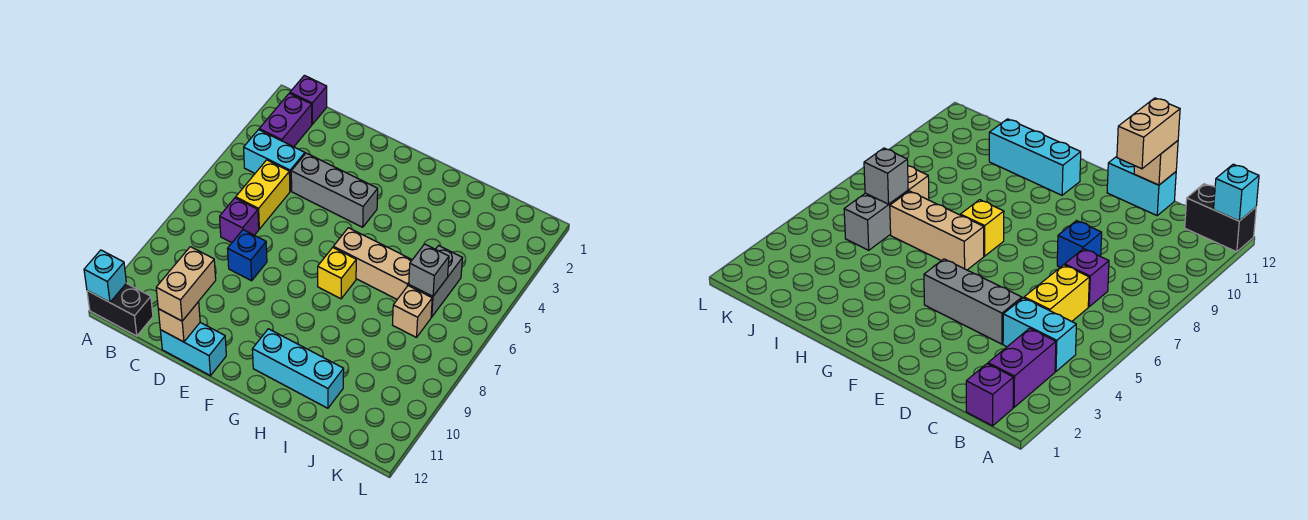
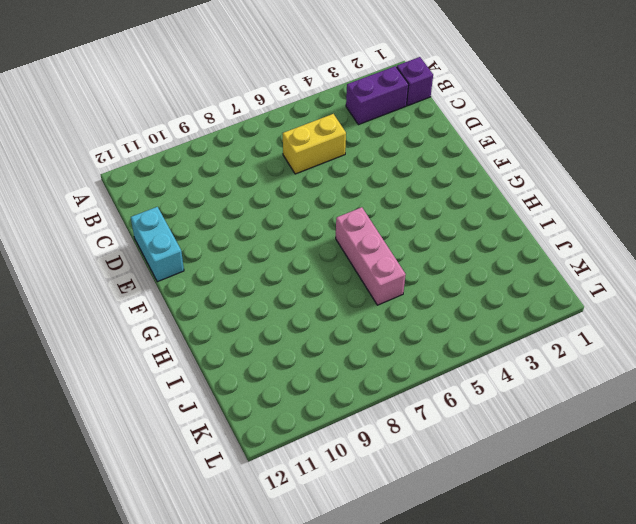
pink brick G6:I6 level 1 -> tan brick G6:I6 level 1
none -> black brick A12:B12 level 1
none -> cyan brick B4:C4 level 1
none -> purple brick C7 level 1

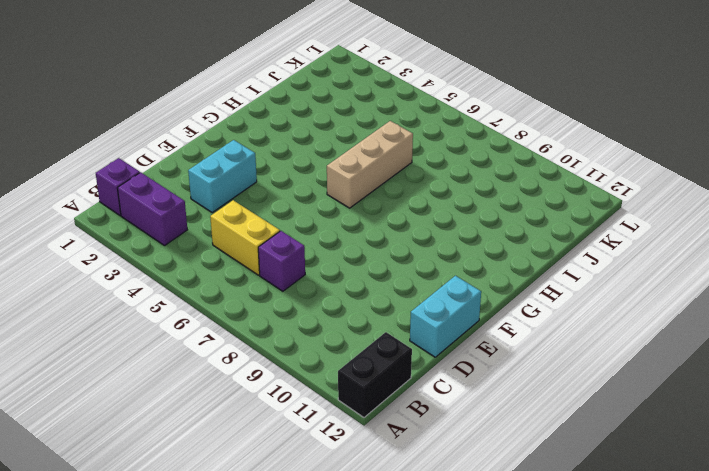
cyan brick D3:E3 level 1 -> cyan brick B4:C4 level 1
none -> grey brick D4:F4 level 1
none -> blue brick D8 level 1
none -> yellow brick G7 level 1

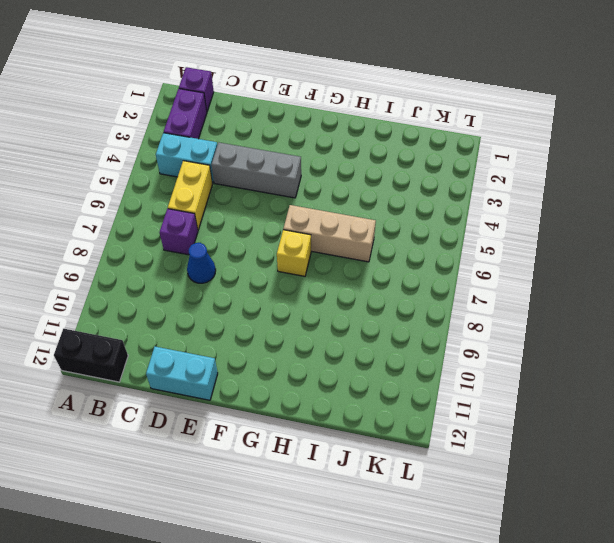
blue cone D8 level 1 -> blue brick D8 level 1
none -> cyan brick G11:I11 level 1
none -> grey brick J5:J6 level 1
none -> tan brick J7 level 1

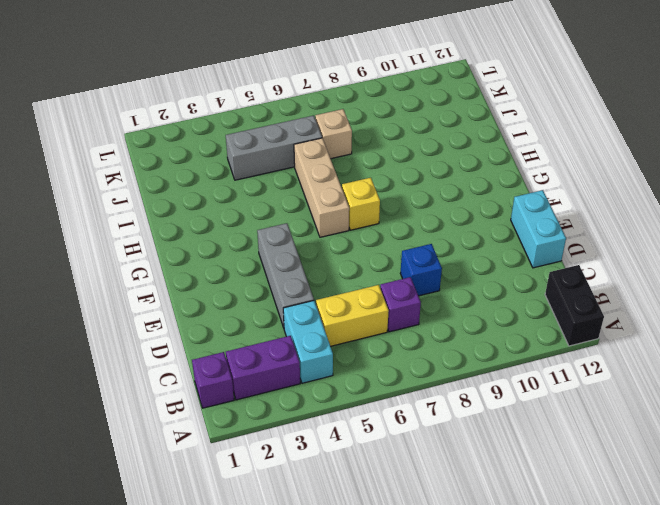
grey brick J4:J6 level 1 -> grey brick J5:J6 level 1
none -> cyan brick G11:I11 level 1
none -> cyan brick A12 level 2
none -> tan brick D12 level 2

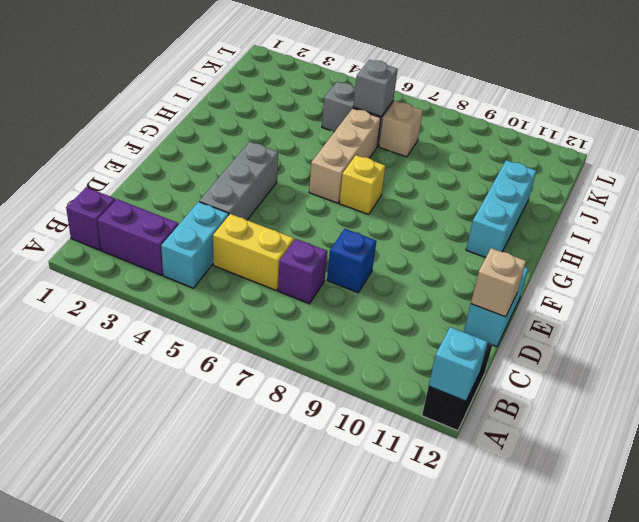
none -> tan brick D11:D12 level 3

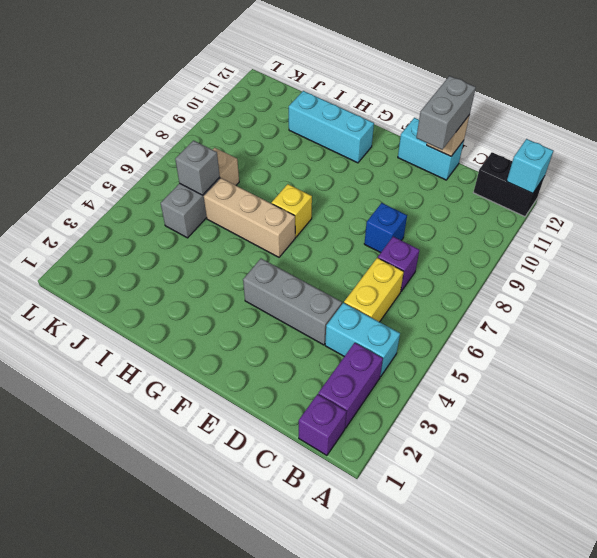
grey brick D11:D12 level 3 -> tan brick D11:D12 level 3

